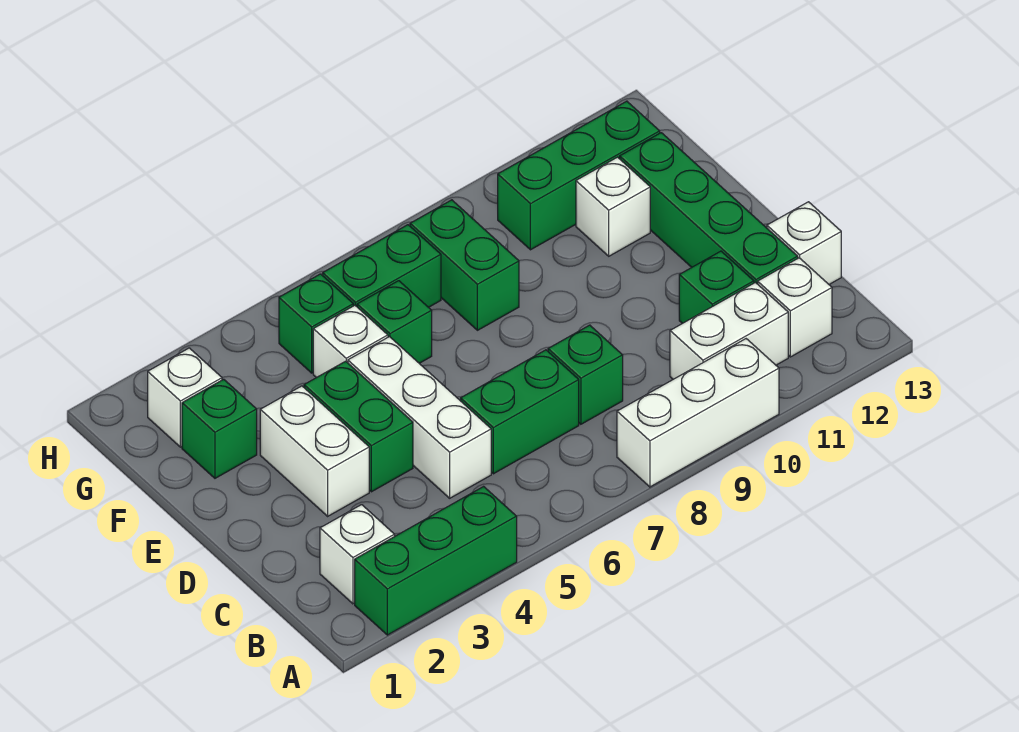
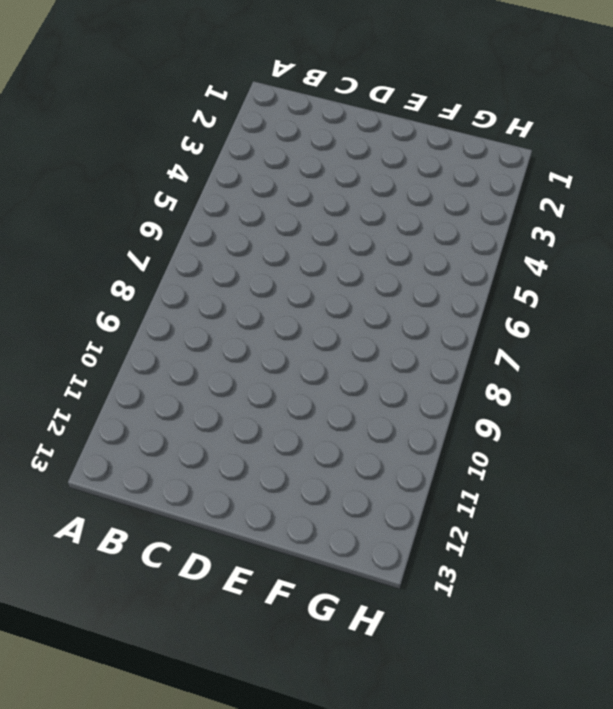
none -> green brick A2:A4 level 1
none -> white brick A8:A10 level 1
none -> white brick B2 level 1

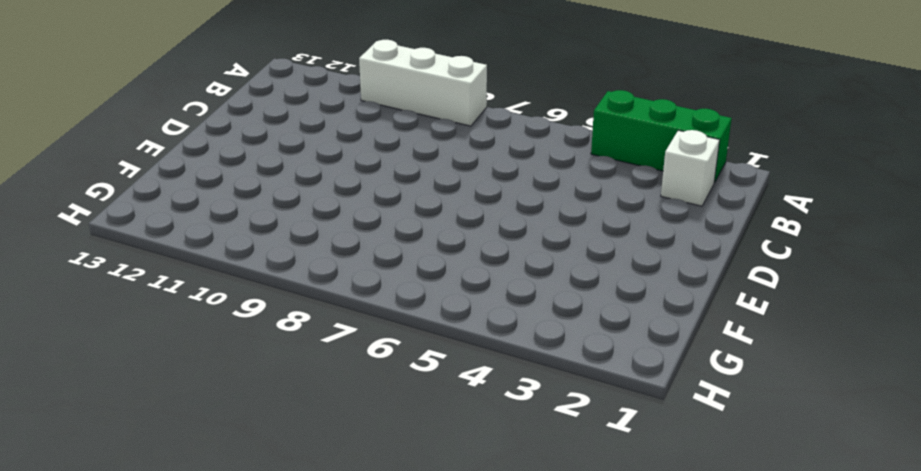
none -> white brick B10:B11 level 1
none -> white brick B12 level 1
none -> white brick C5:E5 level 1

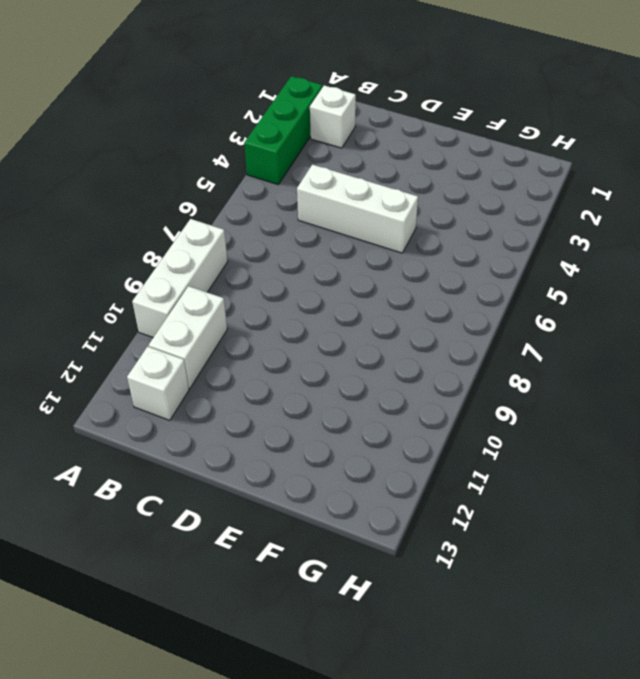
none -> green brick C6:C7 level 1
none -> green brick C8 level 1
none -> green brick C11 level 1

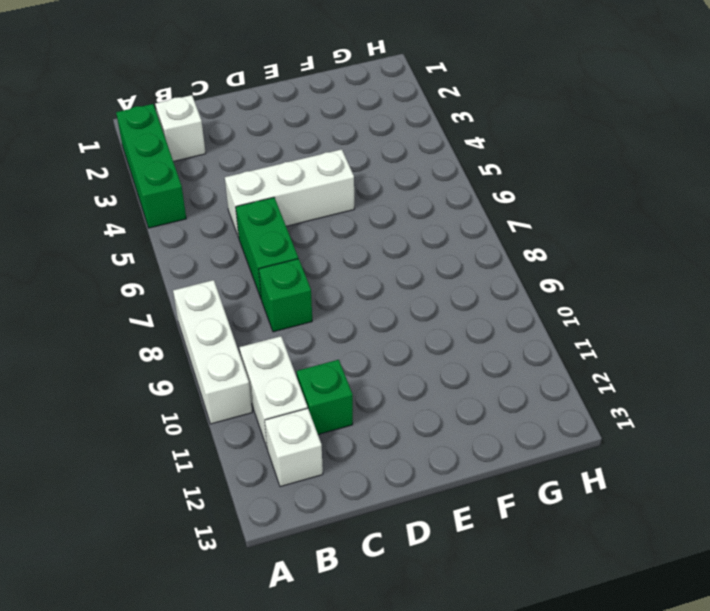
none -> green brick C12:F12 level 1
none -> white brick C13 level 1
none -> white brick D3:E3 level 1

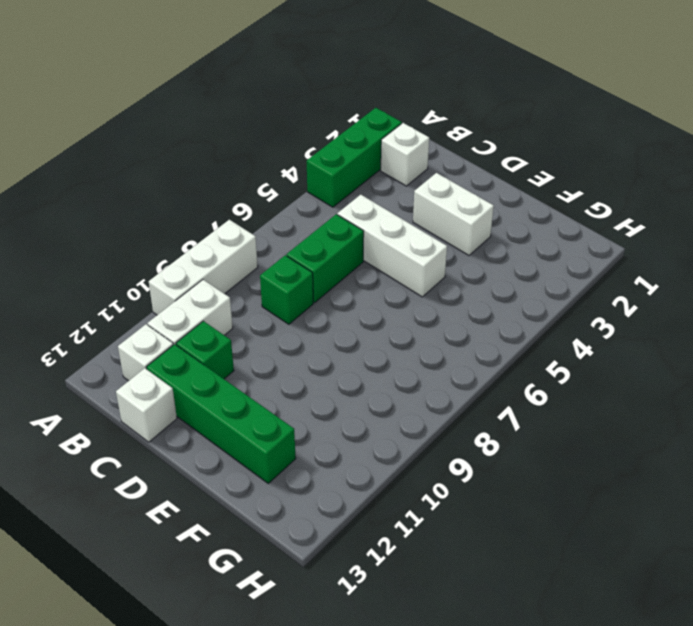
none -> green brick D4:E4 level 1
none -> green brick F2 level 1
none -> white brick F5 level 1

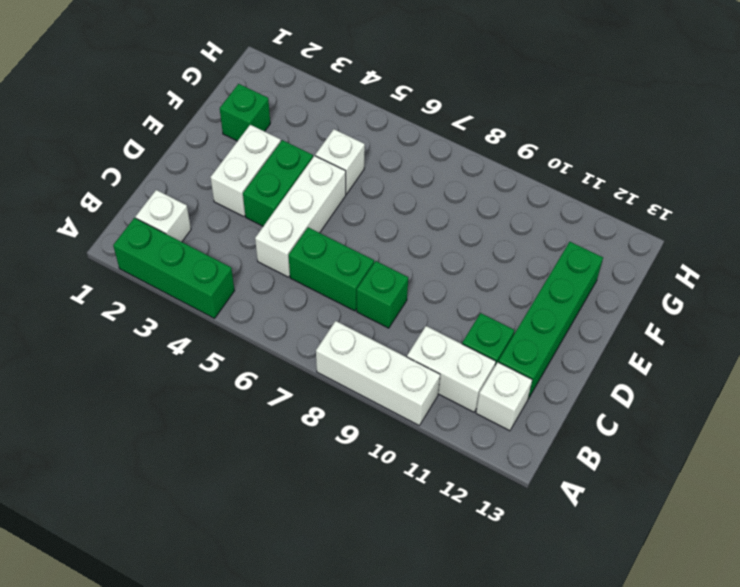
none -> white brick C13 level 1
none -> green brick F6 level 1
none -> green brick F8:G8 level 1

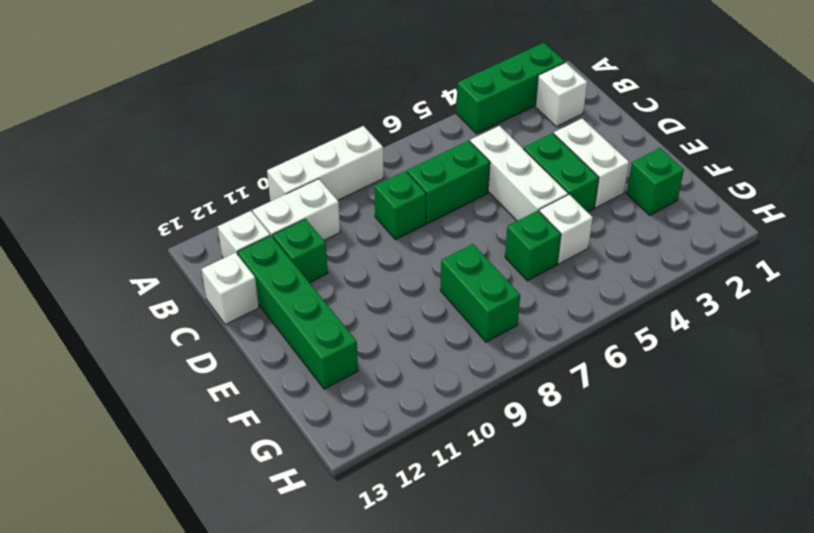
none -> white brick F11 level 1
none -> white brick G2 level 1
none -> green brick G5 level 1

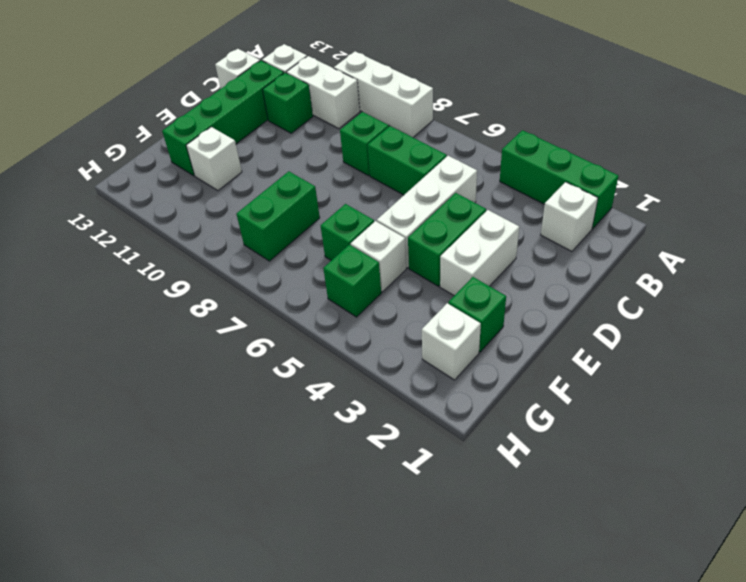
none -> green brick G6:G7 level 1
none -> green brick G10:G12 level 1

